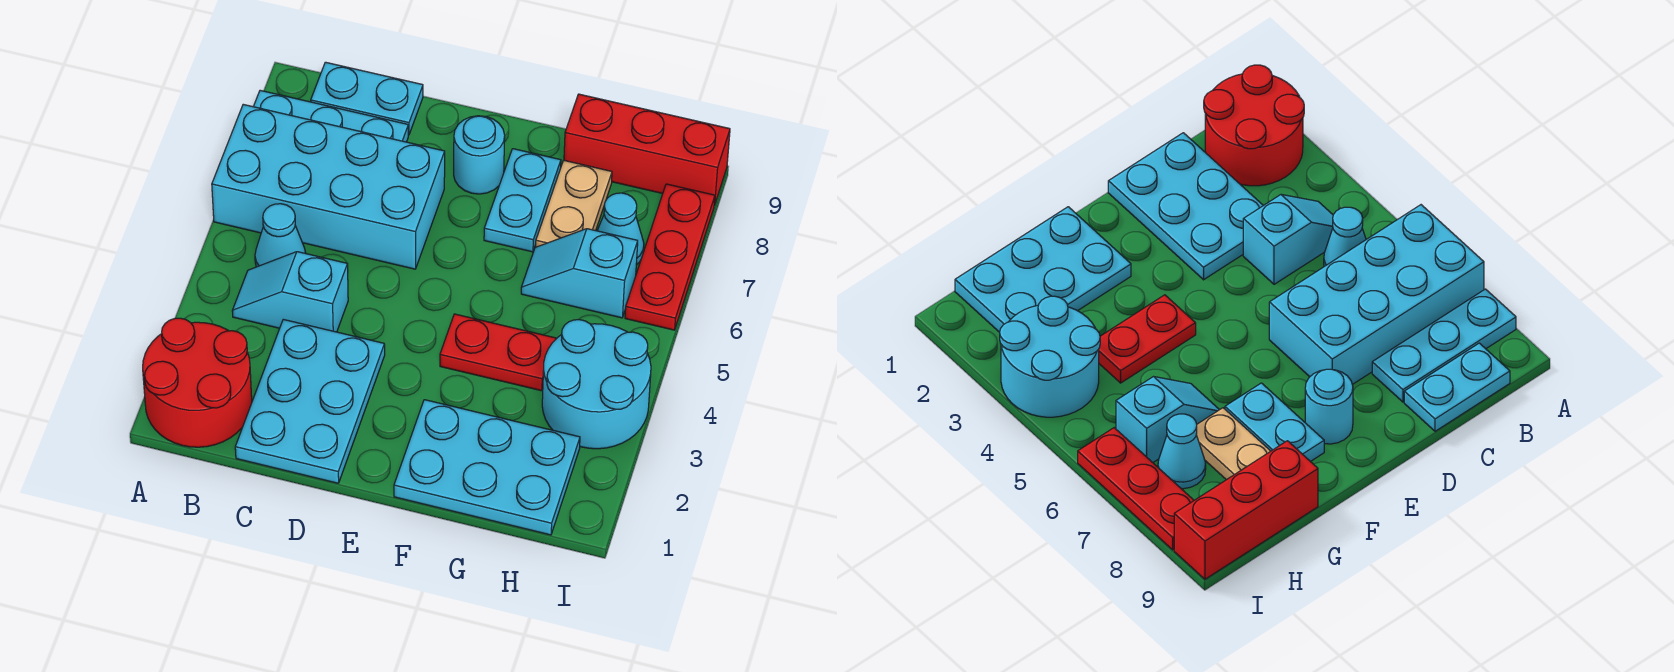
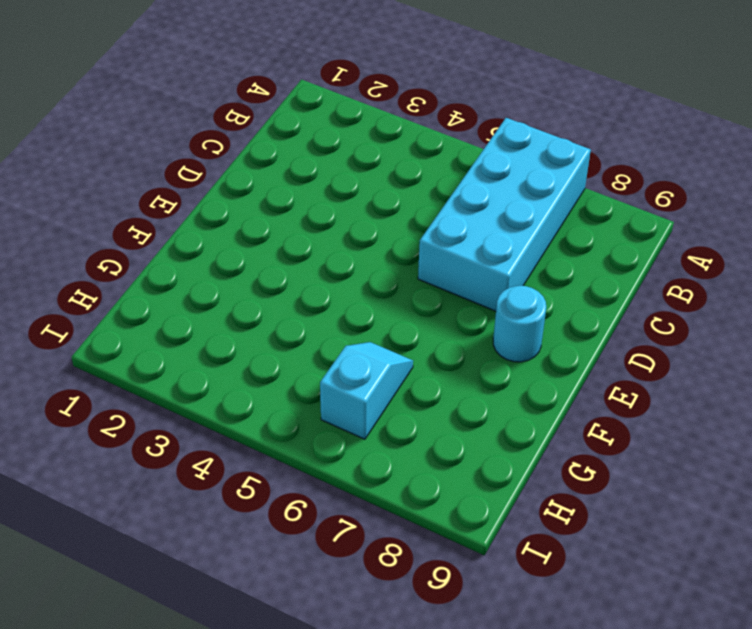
none -> red round brick A1:B2 level 1
none -> cyan plate A8:C8 level 1
none -> cyan slope B4:C4 level 1 top C

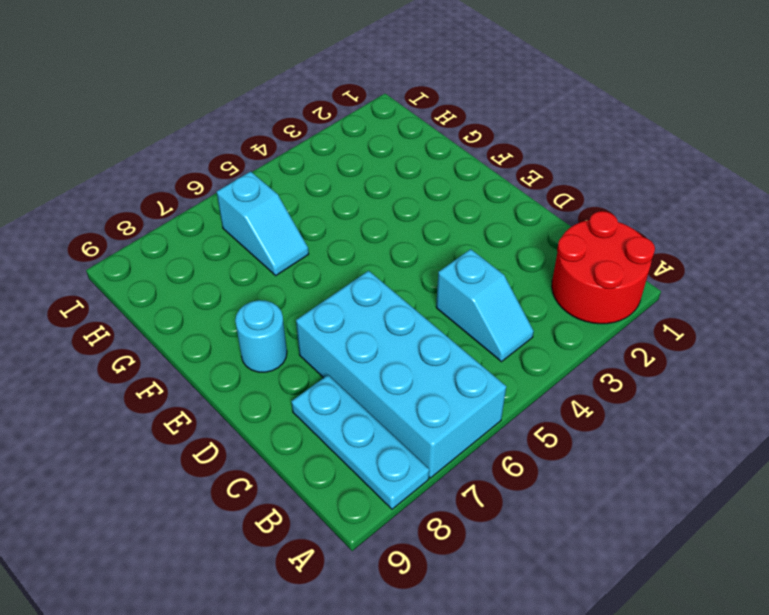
none -> cyan cone B5 level 1
none -> cyan plate B9:C9 level 1
none -> cyan plate C1:D3 level 1

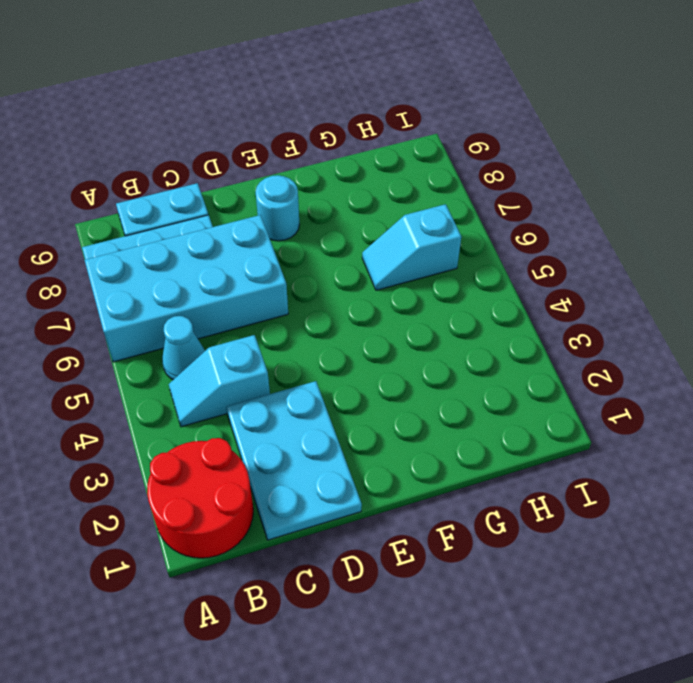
none -> cyan plate F1:H2 level 1
none -> red plate F4:G4 level 1
none -> cyan plate F7:F8 level 1

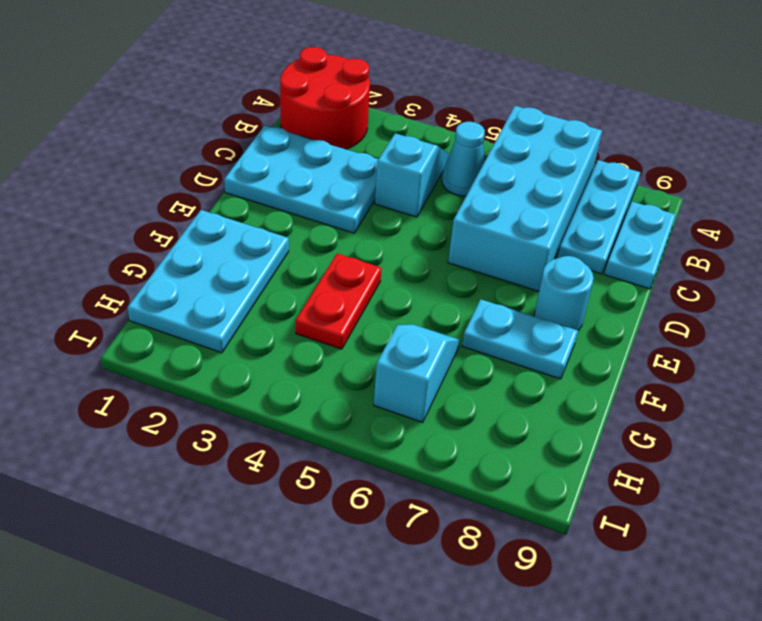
none -> tan plate G7:G8 level 1
none -> red brick G9:I9 level 1
none -> cyan round brick H3:I4 level 1

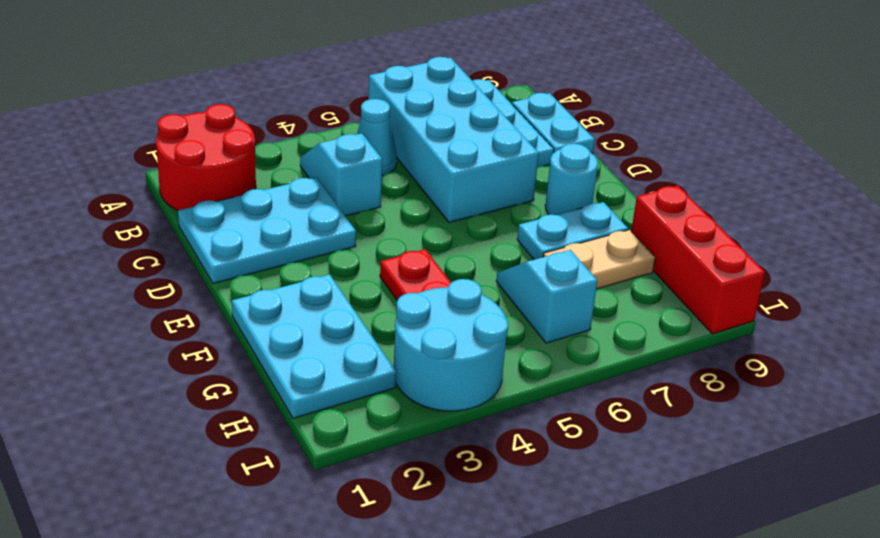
none -> cyan cone H7 level 1
none -> red plate I6:I8 level 1

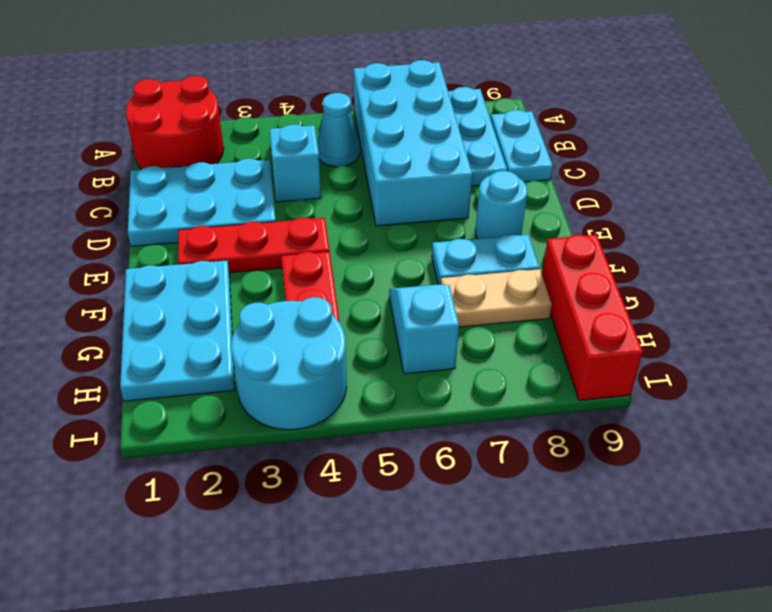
red plate E2:E4 level 1 -> red plate I6:I8 level 1
none -> cyan cone H7 level 1

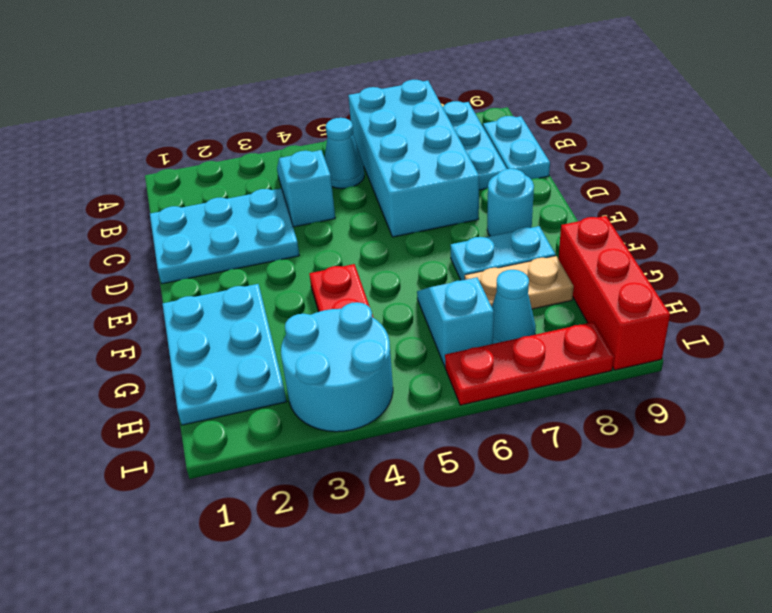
none -> red round brick A1:B2 level 1

